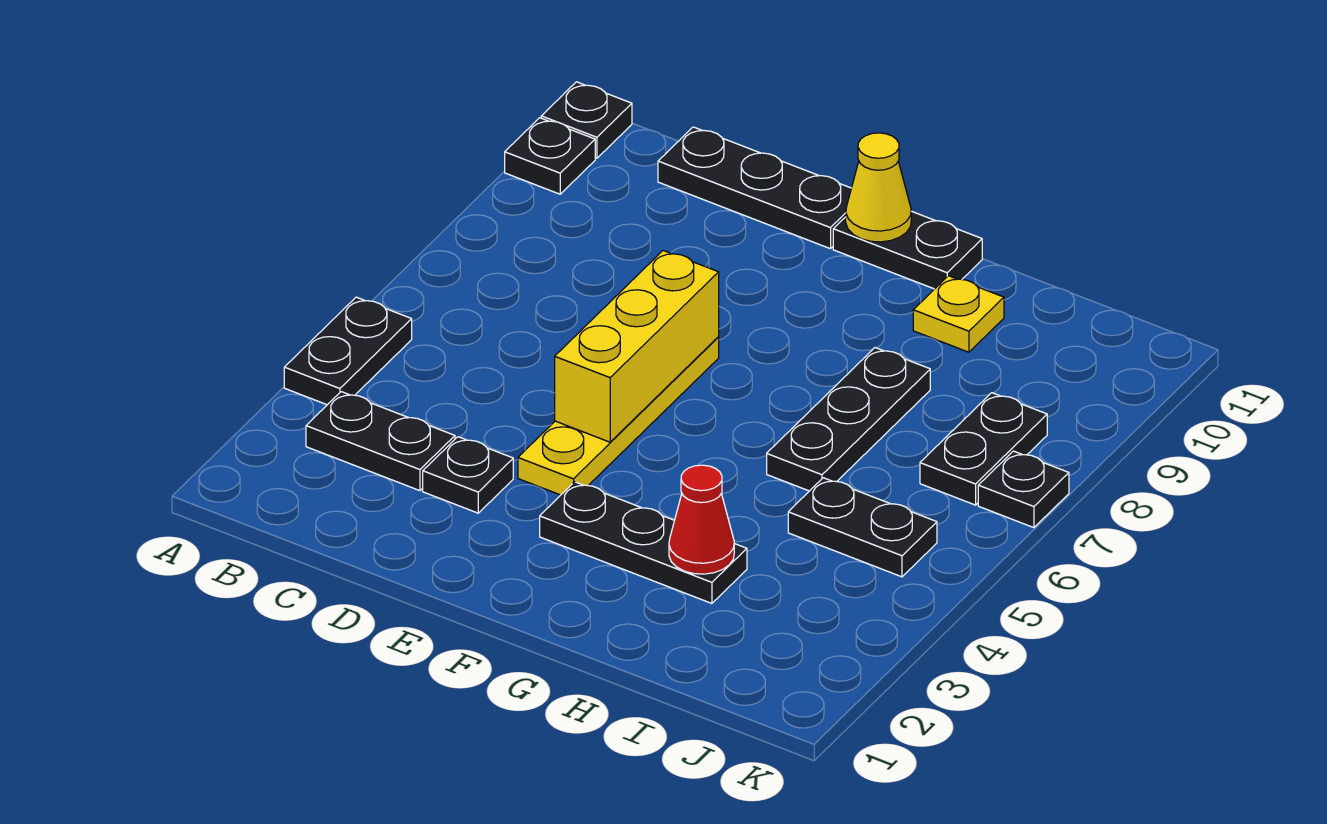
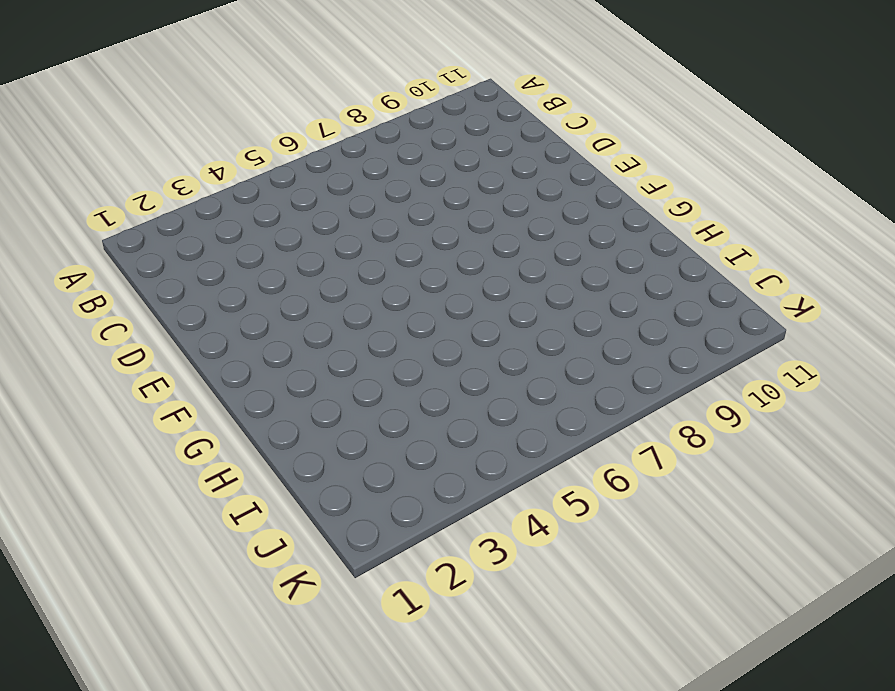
none -> black plate A4:A5 level 1
none -> black plate A10 level 1
none -> black plate A11 level 1

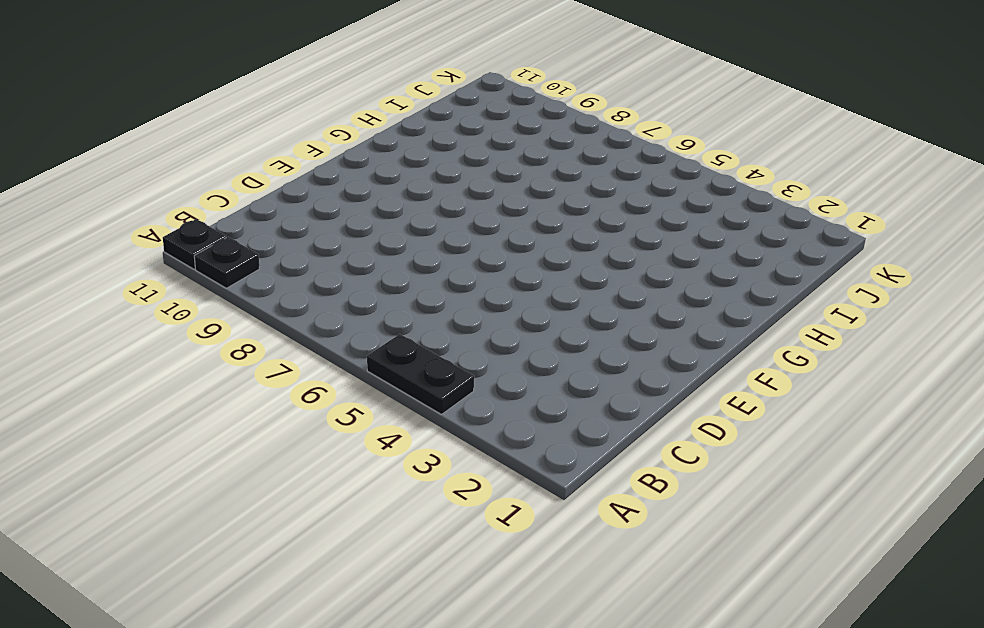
none -> black plate B3:C3 level 1
none -> black plate C11:E11 level 1
none -> black plate D3 level 1

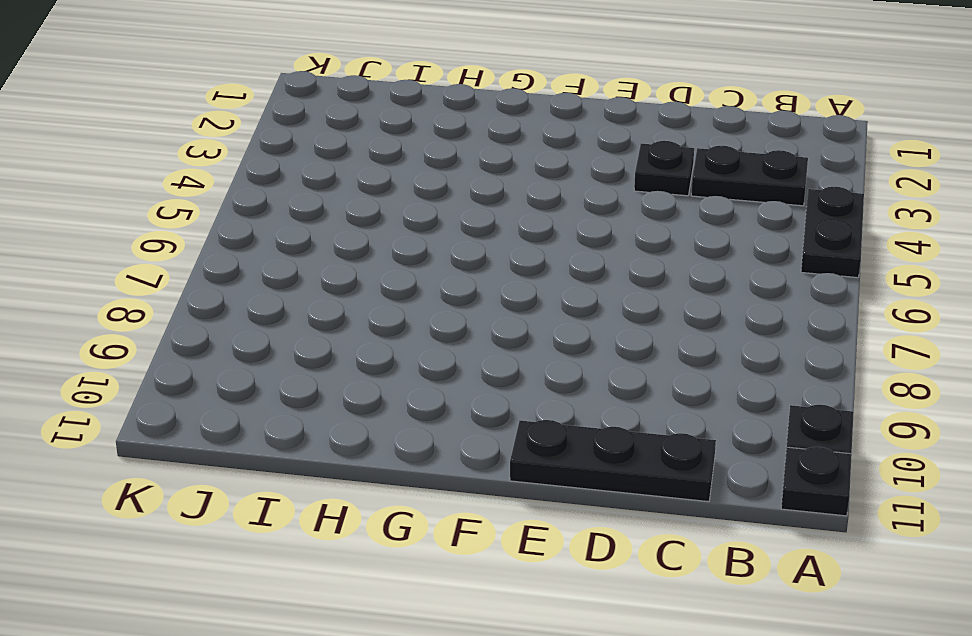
none -> yellow plate E4:E7 level 1
none -> black plate F3:H3 level 1
none -> black plate F11:G11 level 1

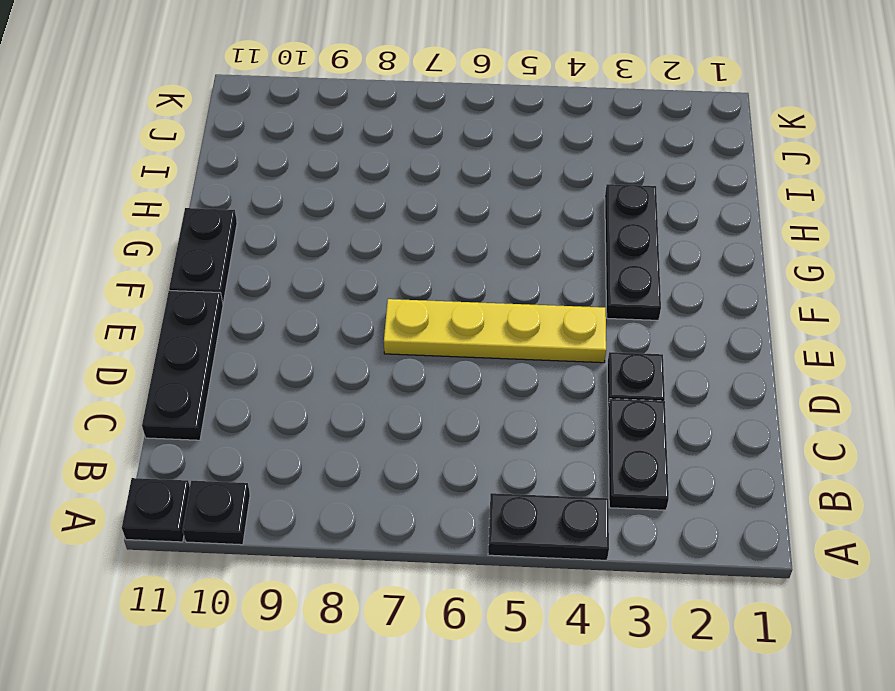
none -> black plate H6:H8 level 1
none -> yellow plate H10 level 1
none -> black plate I5:J5 level 1

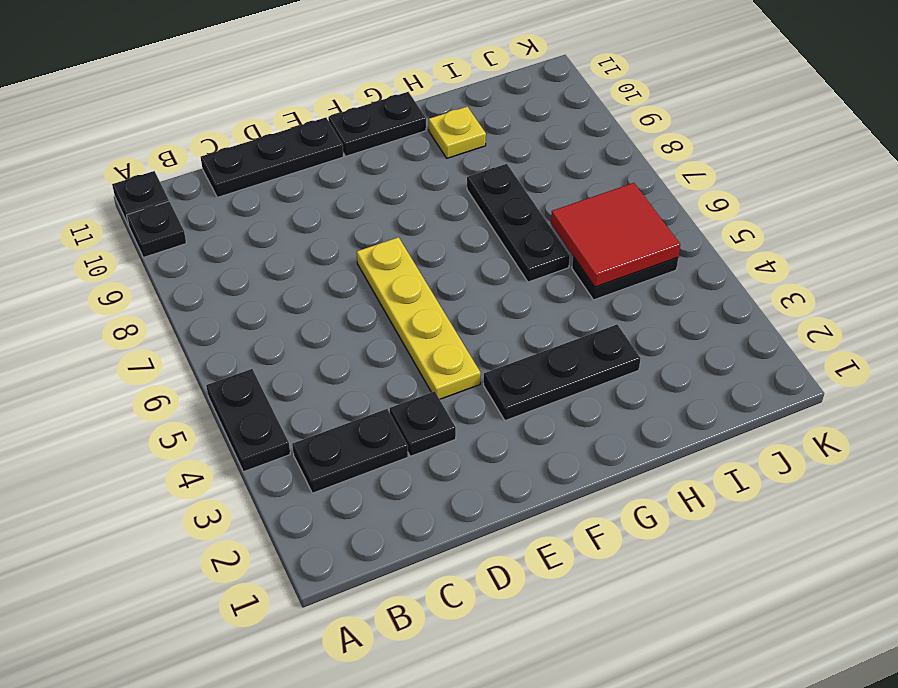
red tile I5:J6 level 2 -> none
none -> black plate J7:J8 level 1
none -> black plate K7 level 1
none -> yellow brick E5:E7 level 2

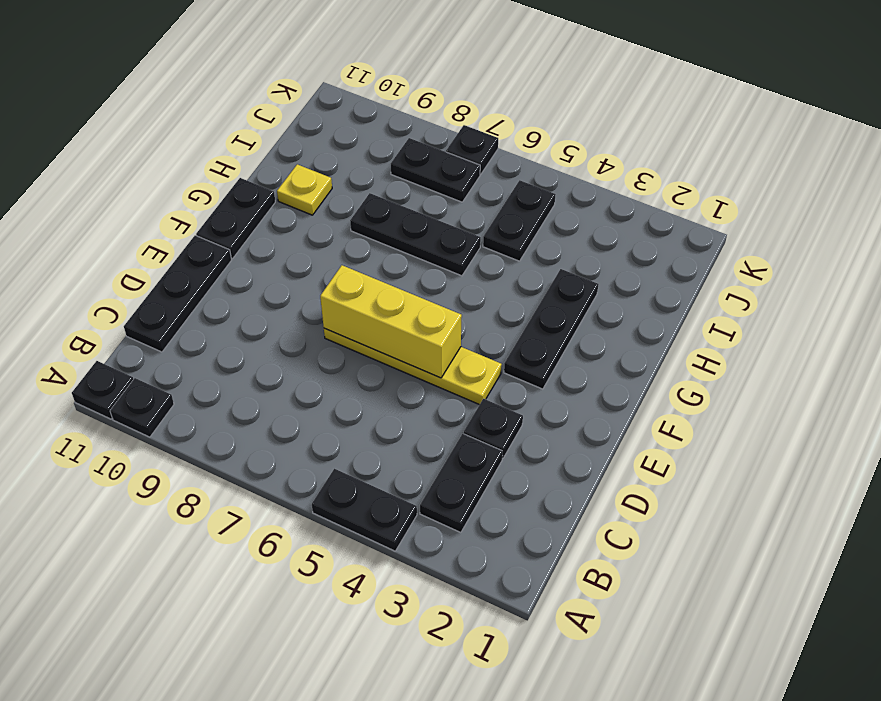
none -> yellow cone F11 level 2
none -> red cone H3 level 2

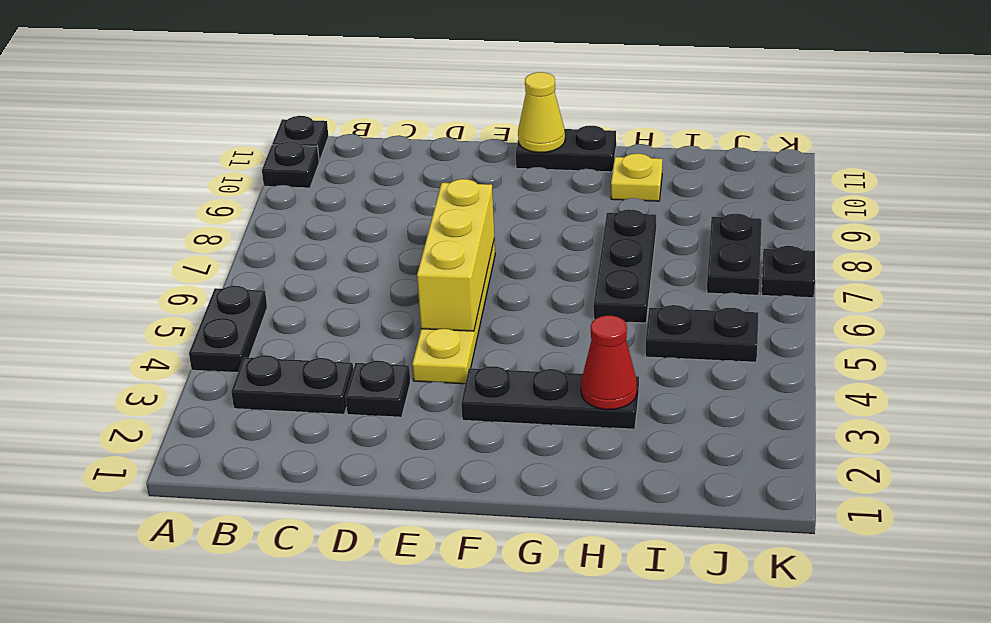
none -> black plate C11:E11 level 1

